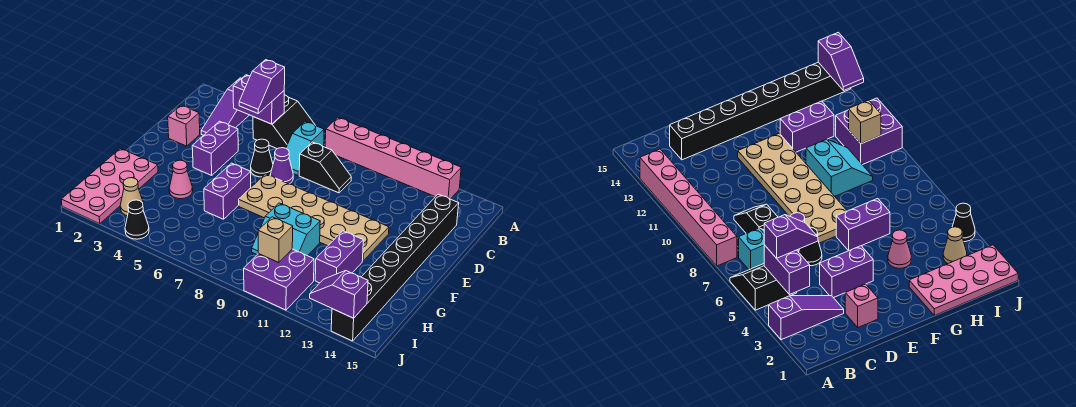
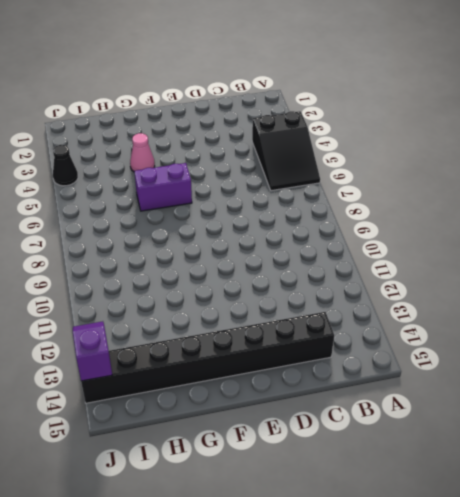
black slope A4:B6 level 1 top 4 -> black slope A5:B6 level 1 top 5
none -> purple slope A3:C3 level 1 top A
none -> pink brick A8:A13 level 1
none -> cyan slope B7:C7 level 1 top B

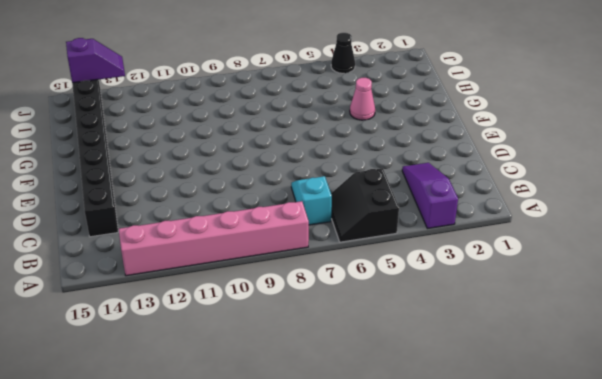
none -> black slope C8:C9 level 1 top 8
none -> pink brick D2 level 1
none -> purple brick D4:E4 level 1

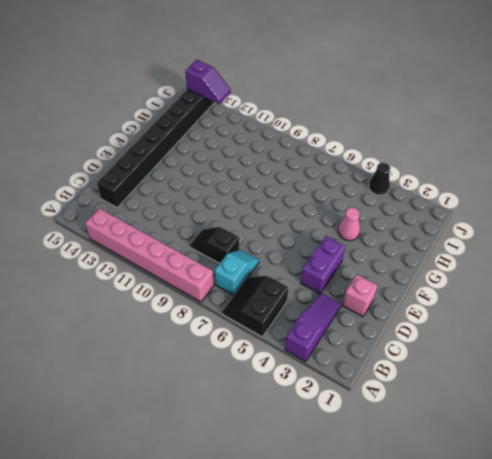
none -> black cone D6 level 1
none -> purple cone D7 level 1
none -> tan plate E7:F12 level 1

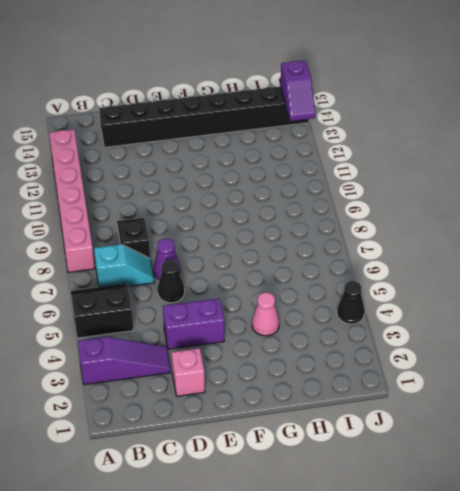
none -> tan plate E7:F12 level 1
none -> purple brick F6:G6 level 1
none -> pink plate G1:J2 level 1

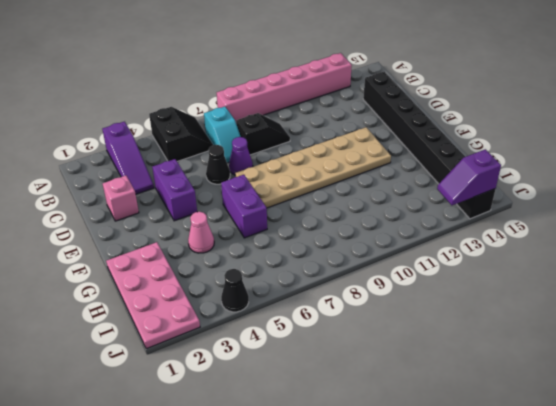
none -> cyan slope G9:H10 level 1 top G
none -> purple brick G12:H12 level 1
none -> tan cone I3 level 1

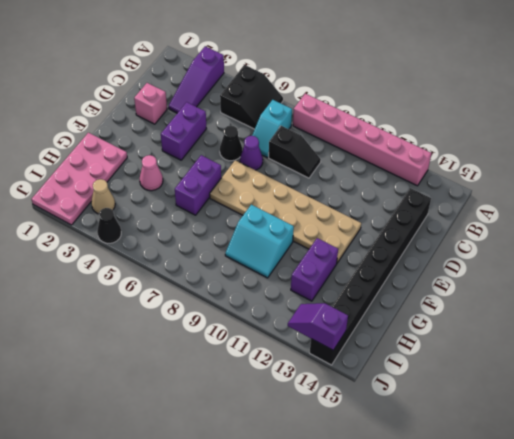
none -> purple brick I10:J11 level 1
none -> purple brick B4:B5 level 2
none -> tan brick I10 level 2

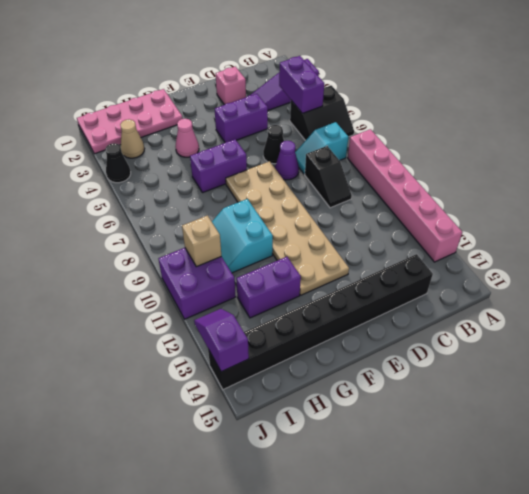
none -> purple slope B5:C5 level 3 top B

